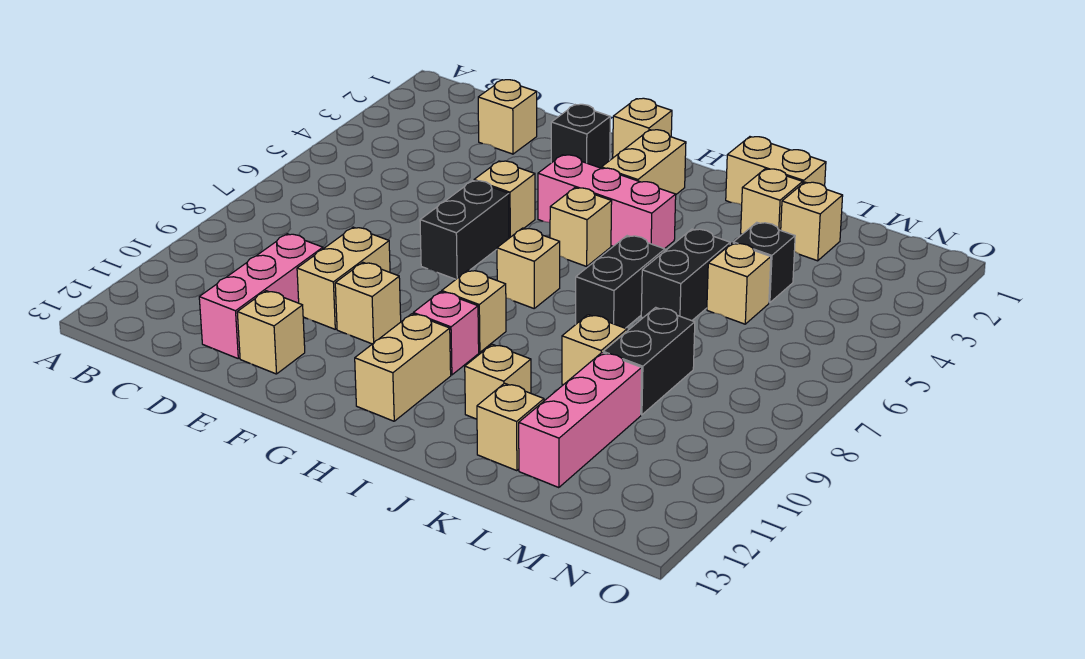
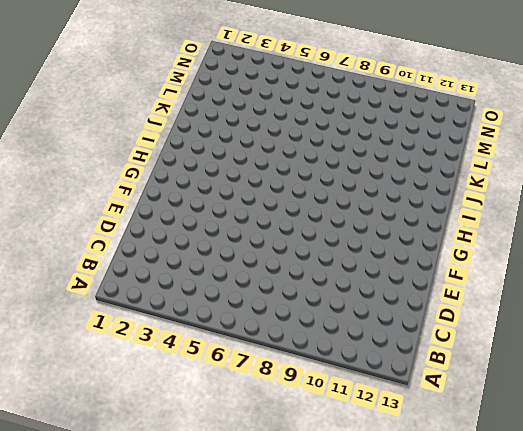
none -> tan brick D2 level 1
none -> pink brick D10:D12 level 1
none -> tan brick E9:E10 level 1

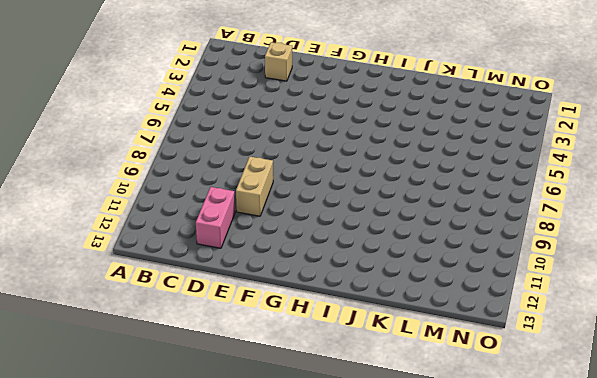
pink brick D11:D12 level 1 -> pink brick D10:D12 level 1
none -> tan brick E12 level 1
none -> black brick F2 level 1
none -> tan brick F5 level 1

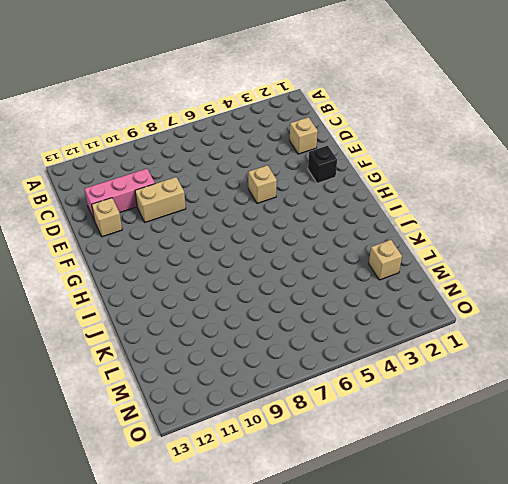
none -> black brick F6:F7 level 1
none -> tan brick F10 level 1
none -> tan brick G1 level 1

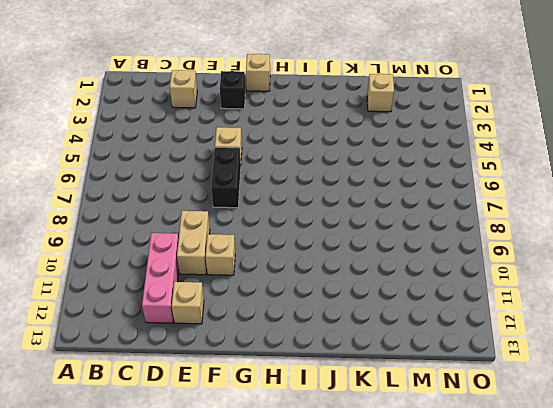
none -> pink brick G4:I4 level 1
none -> tan brick H2:H3 level 1
none -> tan brick H5 level 1

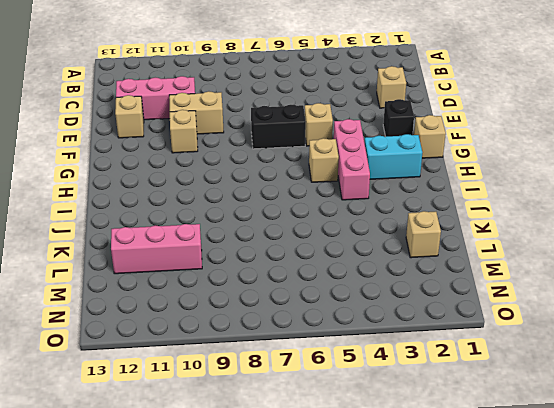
cyan brick H2:H3 level 1 -> tan brick H2:H3 level 1
none -> tan brick H7 level 1
none -> tan brick H9 level 1
none -> pink brick H10 level 1

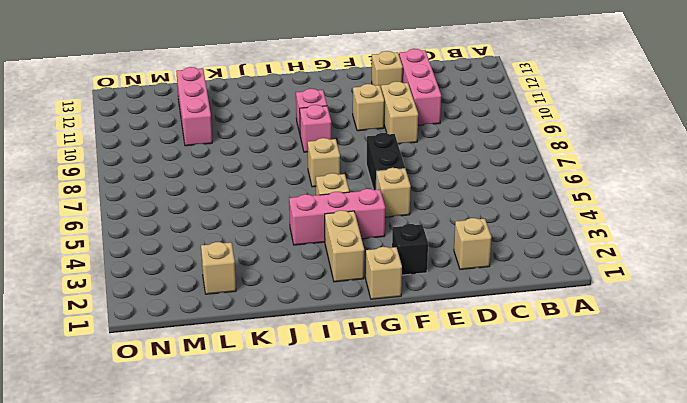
pink brick H9 level 1 -> tan brick H9 level 1
none -> tan brick H11:H12 level 1
none -> tan brick J1:K1 level 1
none -> black brick J6:J7 level 1

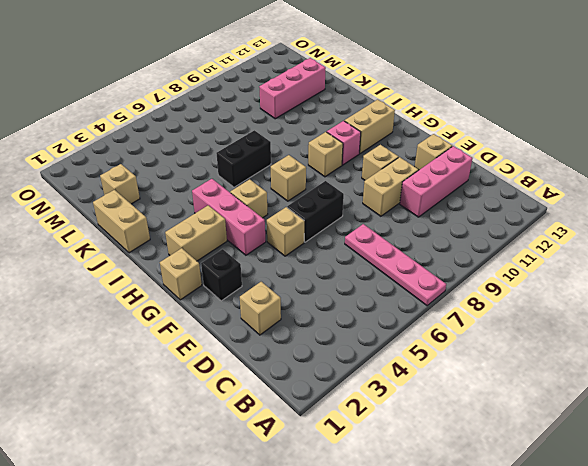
pink plate A7:D7 level 1 -> none
none -> tan brick J11 level 1
none -> tan brick K2 level 1
none -> black brick K5:K6 level 1

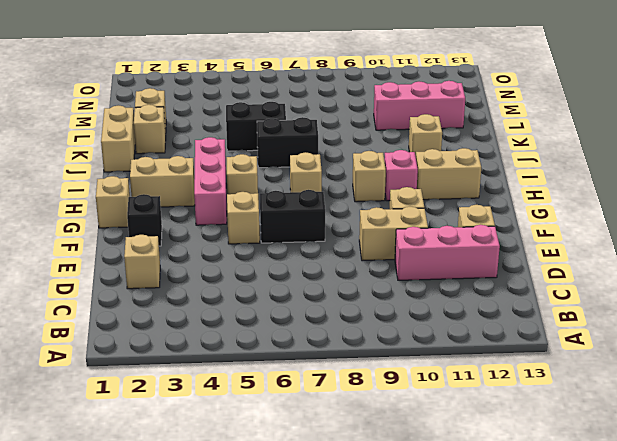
none -> tan brick K9 level 1
none -> tan brick K12 level 1
none -> black brick L4 level 1

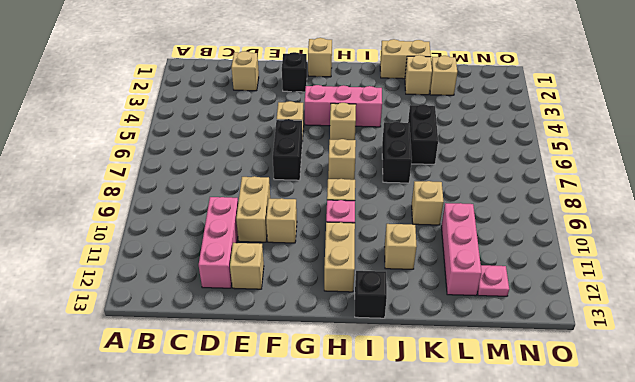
black brick I13 level 1 -> black brick L4 level 1
pink plate M12 level 1 -> none
none -> tan brick H2:H3 level 1
none -> tan brick K12 level 1
none -> tan brick L5 level 1

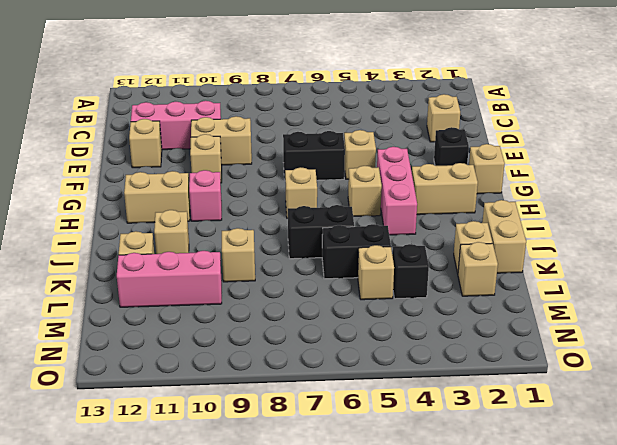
none -> tan brick H9 level 1
none -> black brick L8:L9 level 1

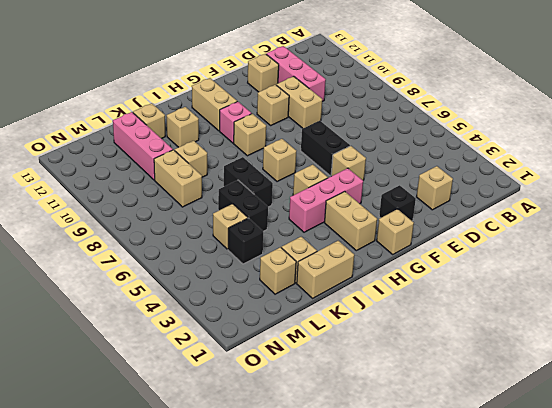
tan brick L8:L9 level 1 -> black brick L8:L9 level 1

